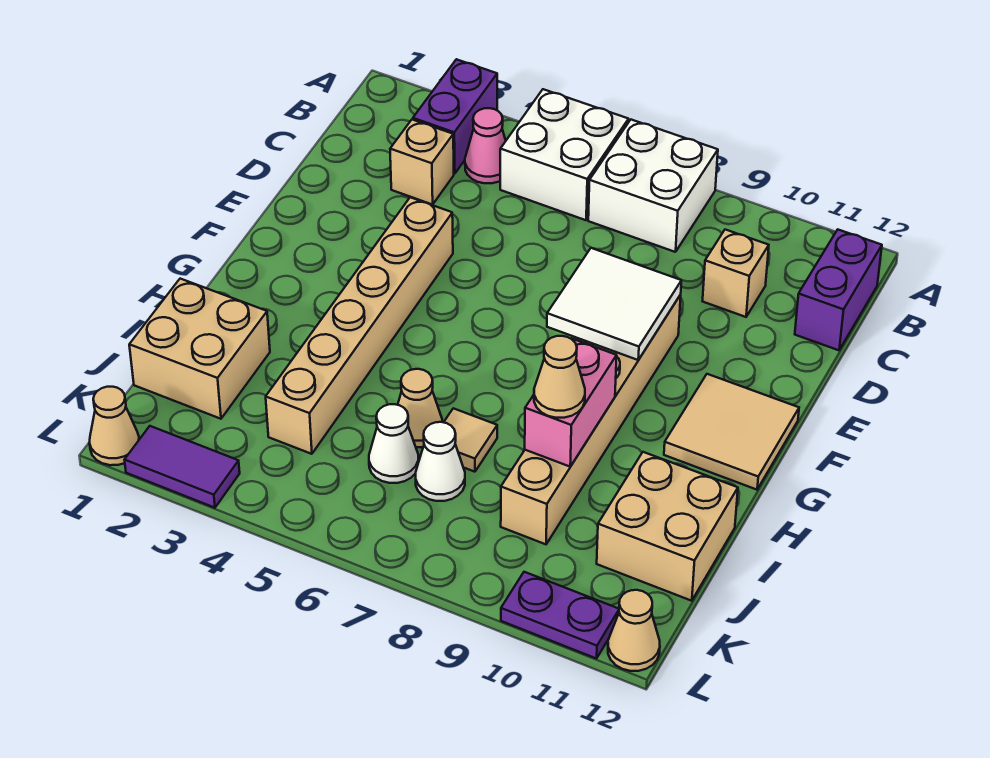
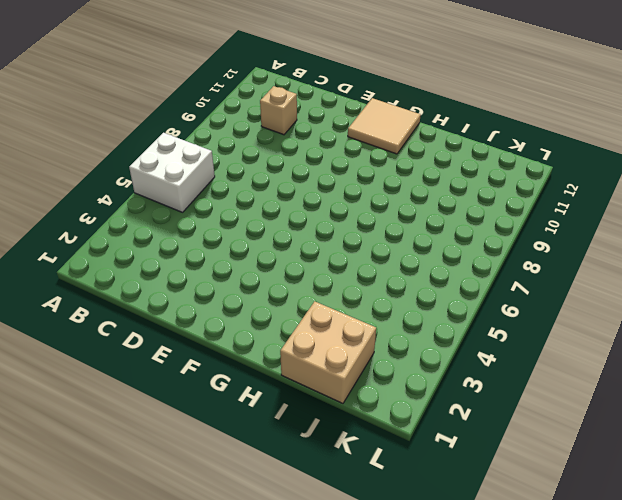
none -> purple brick A3:B3 level 1
none -> white brick A7:B8 level 1
none -> pink cone B4 level 1

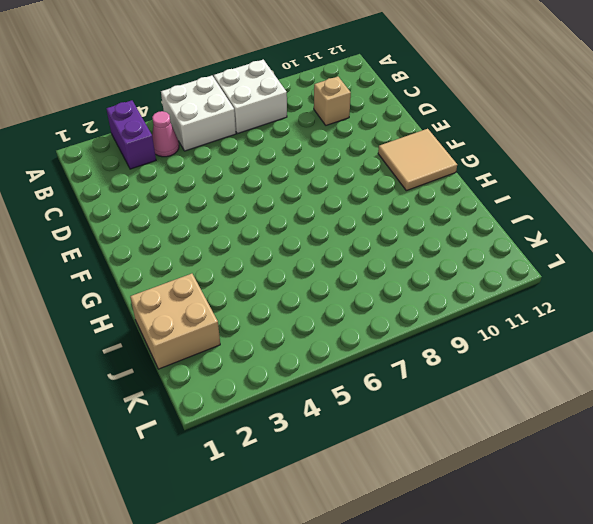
none -> purple brick B12:C12 level 1
none -> tan brick C3 level 1
none -> tan brick E4:J4 level 1

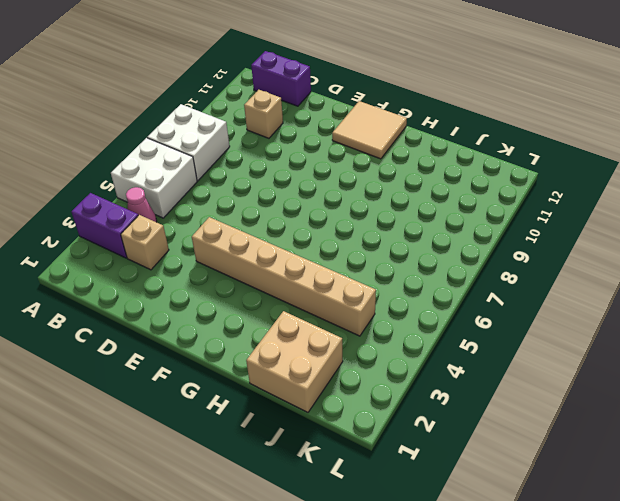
none -> tan brick E9:J9 level 1
none -> tan cone I6 level 1
none -> tan tile I7 level 1

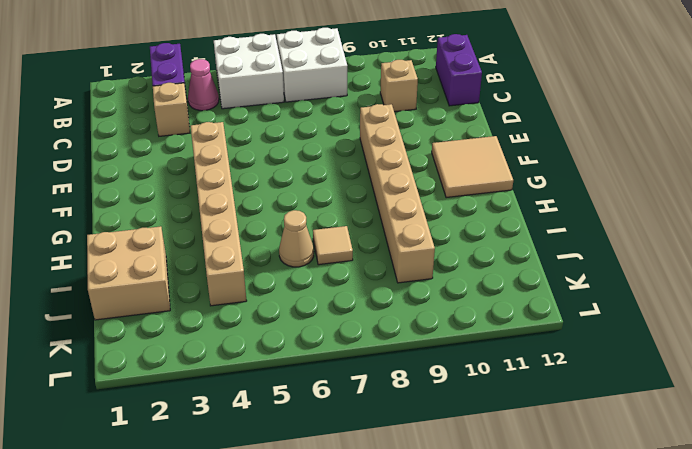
none -> tan brick I11:J12 level 1
none -> white cone J6 level 1
none -> white cone J7 level 1

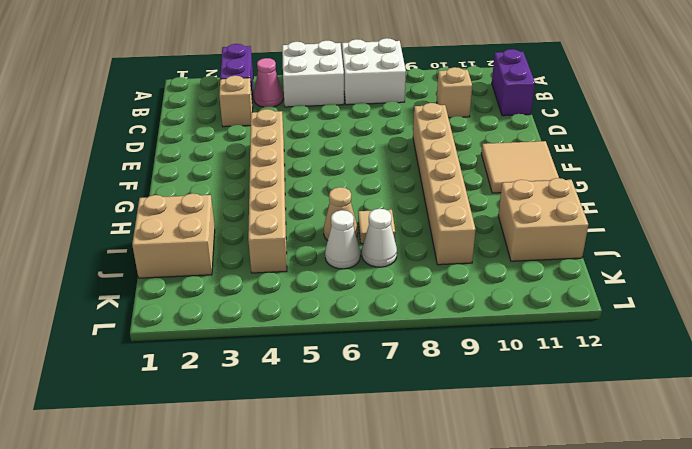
none -> tan cone L1 level 1
none -> purple tile L2:L3 level 1
none -> purple plate L10:L11 level 1

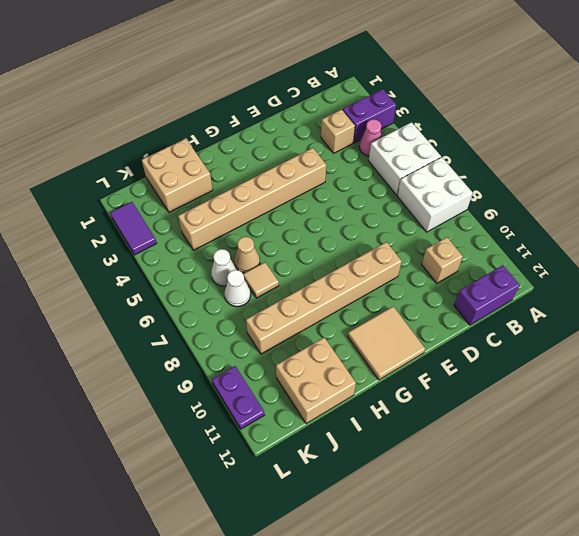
none -> tan cone L1 level 1
none -> tan cone L12 level 1
none -> white tile E8:F9 level 2

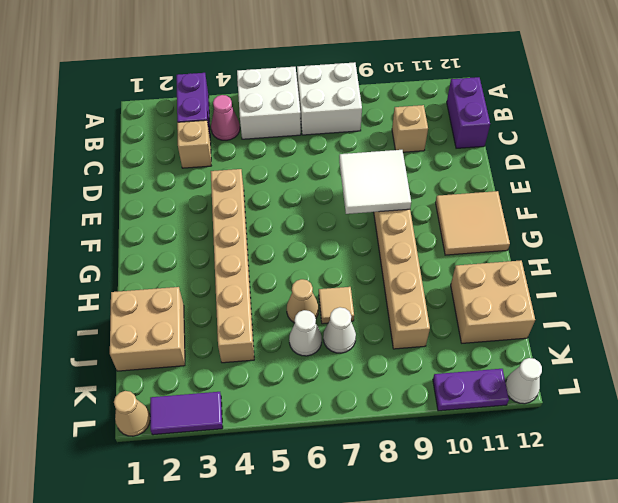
white cone L12 level 1 -> tan cone L12 level 1
none -> pink brick H9:I9 level 2
none -> tan cone I9 level 3

